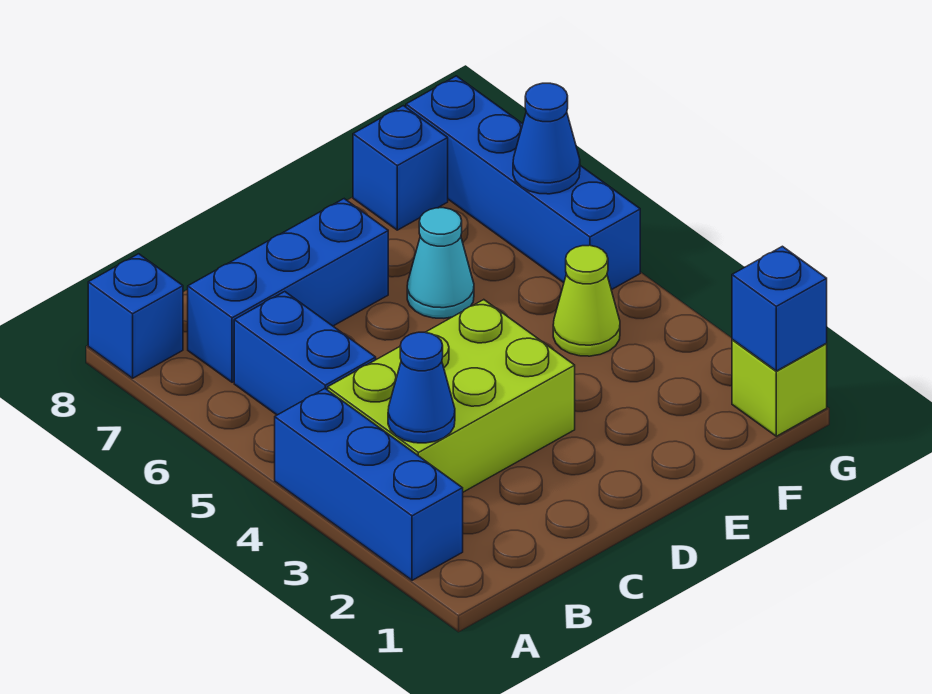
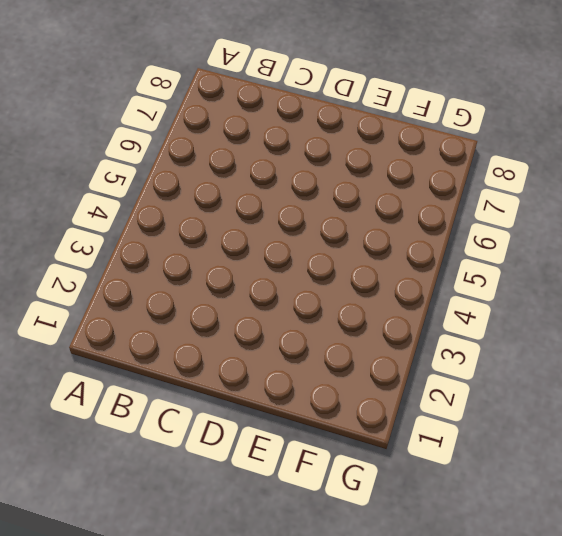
none -> blue brick A2:A4 level 1
none -> blue brick A8 level 1
none -> lime brick B3:D4 level 1

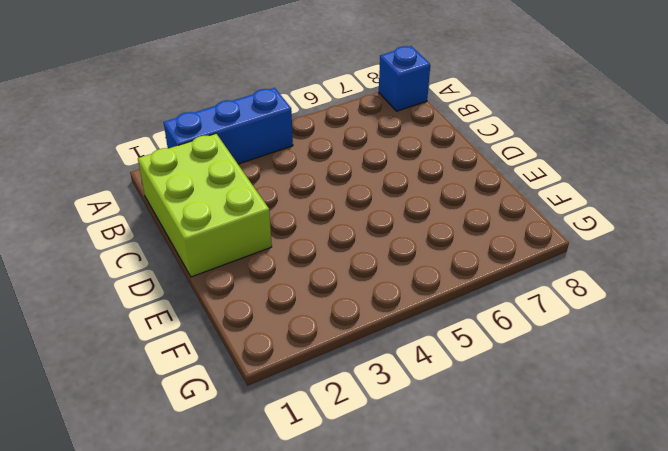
lime brick B1:D2 level 1 -> lime brick B3:D4 level 1
none -> blue brick B5:B6 level 1
none -> blue brick B7:D7 level 1
none -> cyan cone E6 level 1

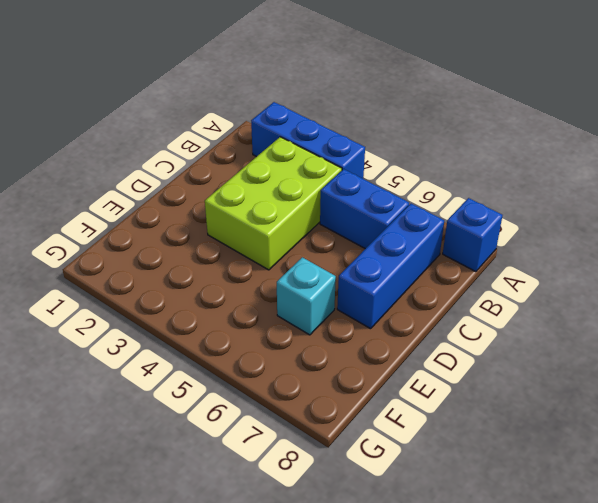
cyan brick E6 level 1 -> cyan cone E6 level 1
none -> lime cone F4 level 1
none -> blue brick F8 level 1
none -> lime brick G1 level 1

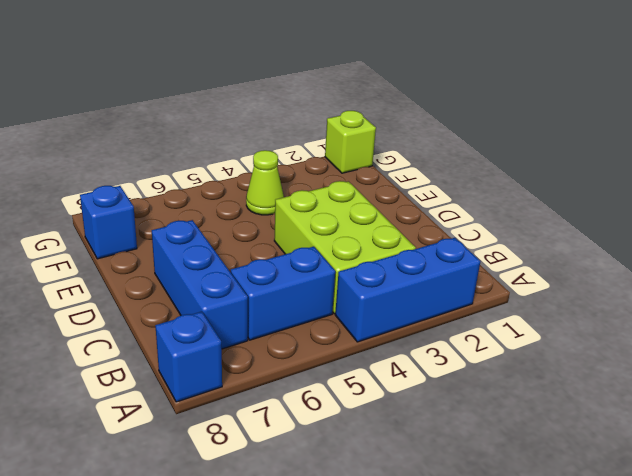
none -> cyan cone E6 level 1
none -> blue brick G5:G8 level 1
none -> blue cone B3 level 2

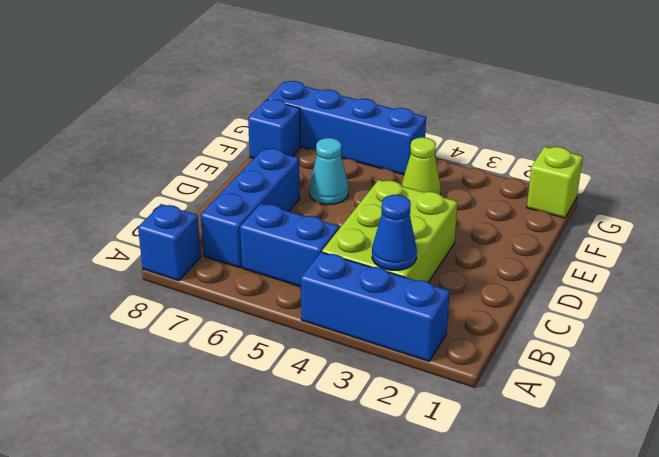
none -> blue brick G1 level 2
none -> blue cone G6 level 2

